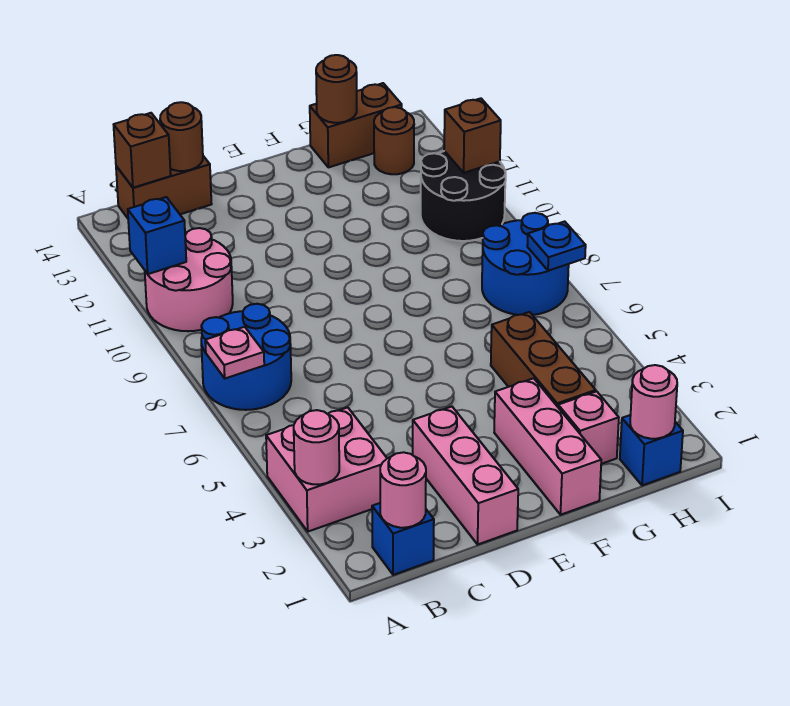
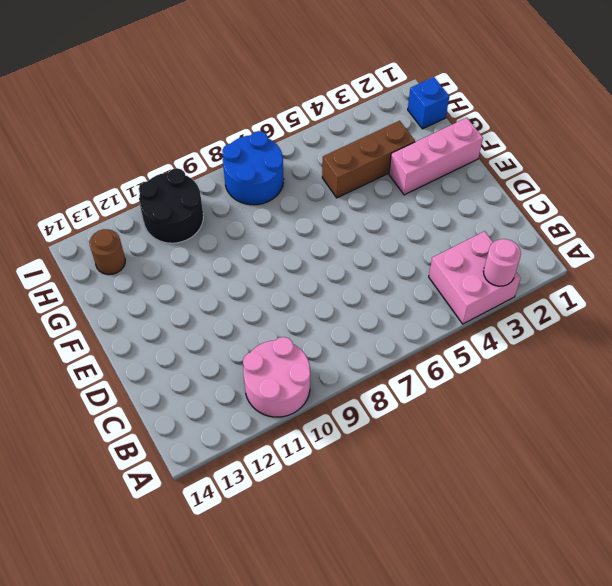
none -> blue round brick A7:B8 level 1
none -> blue brick B1 level 1
none -> brown brick B14:C14 level 1

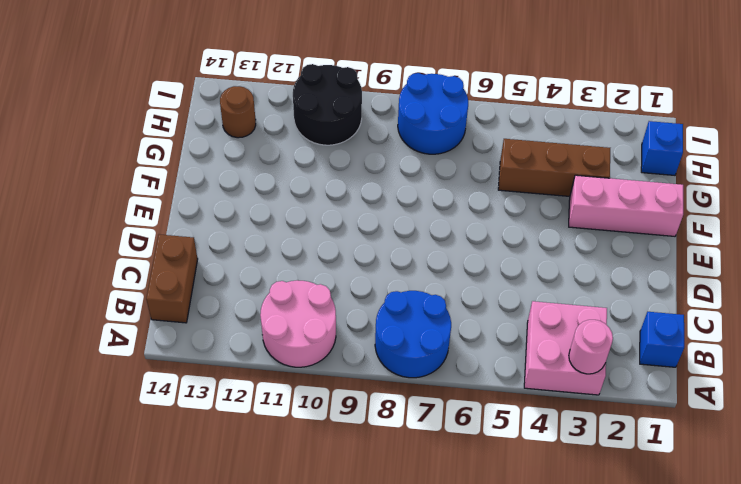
none -> pink brick D1:D3 level 1
none -> pink brick G2 level 1
none -> brown brick G14:H14 level 1

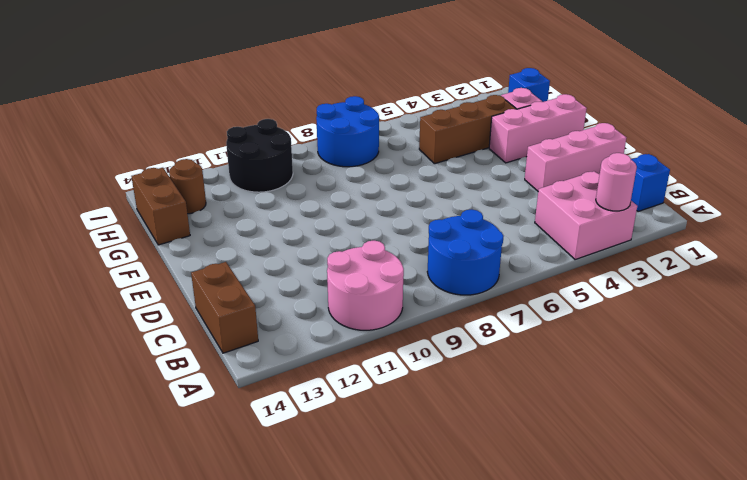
none -> pink plate A7 level 2
none -> blue brick A11 level 2
none -> pink round brick B1 level 2

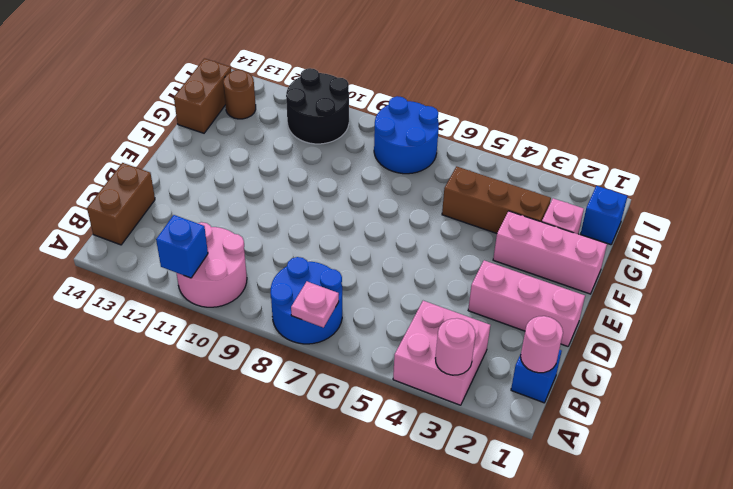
none -> brown brick B14 level 2
none -> brown round brick C14 level 2
none -> brown round brick G14 level 2

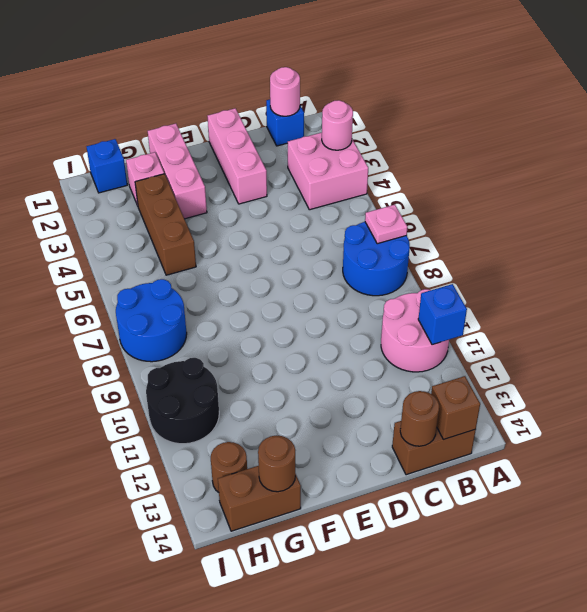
none -> pink round brick H1 level 2
none -> blue plate I7 level 2
none -> brown brick I11 level 2

